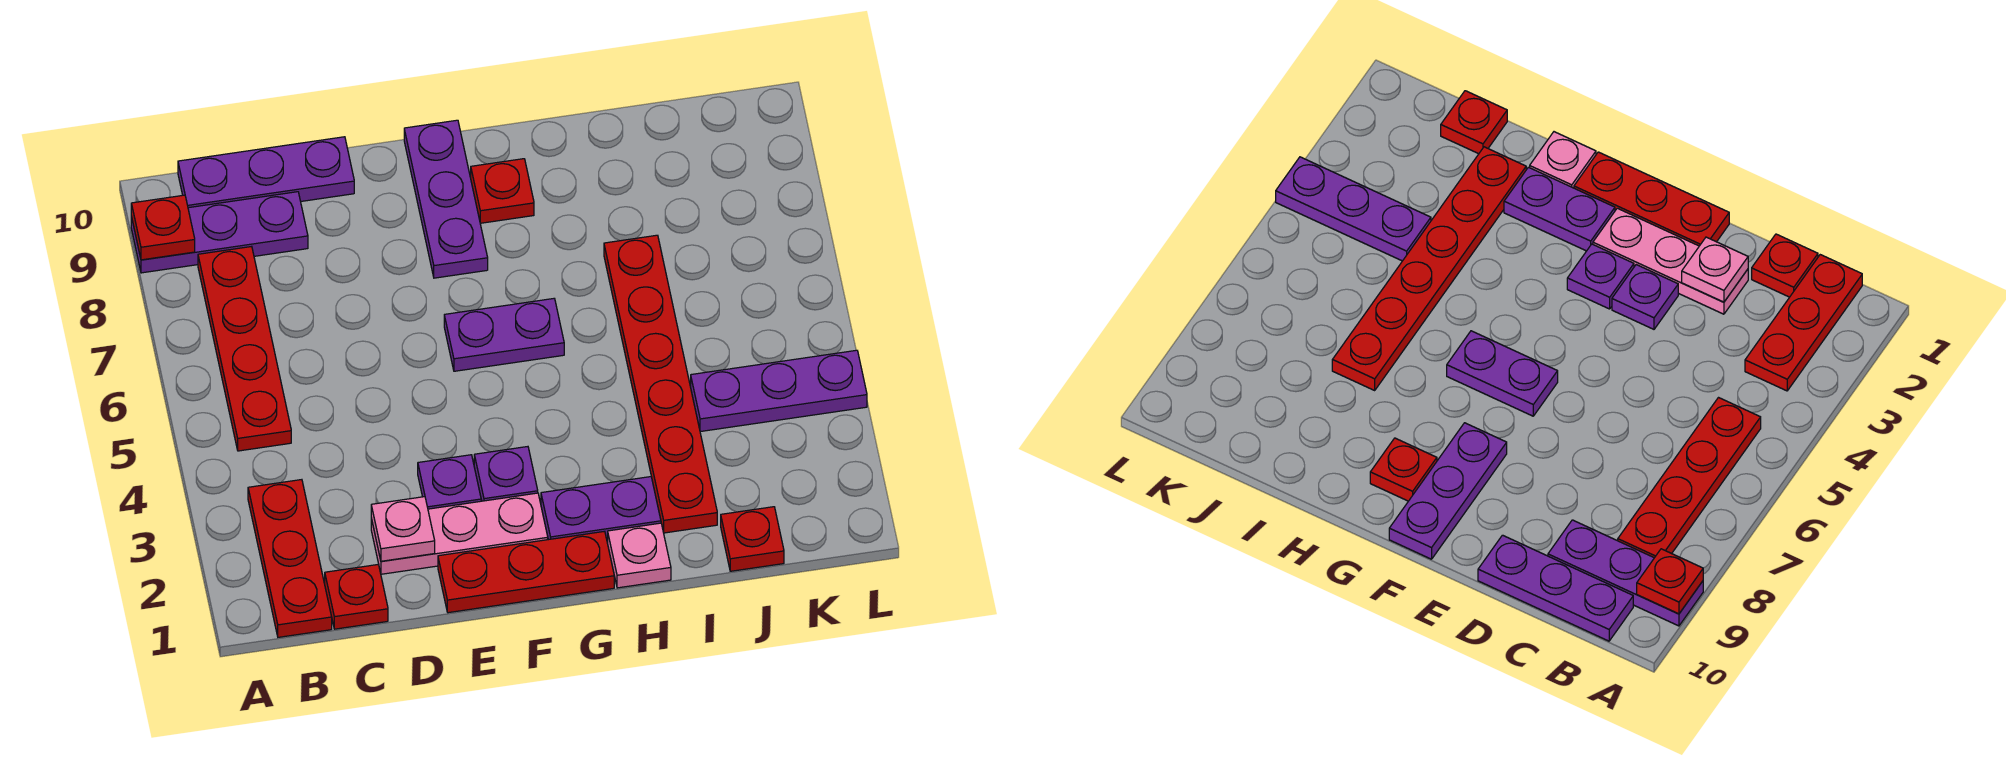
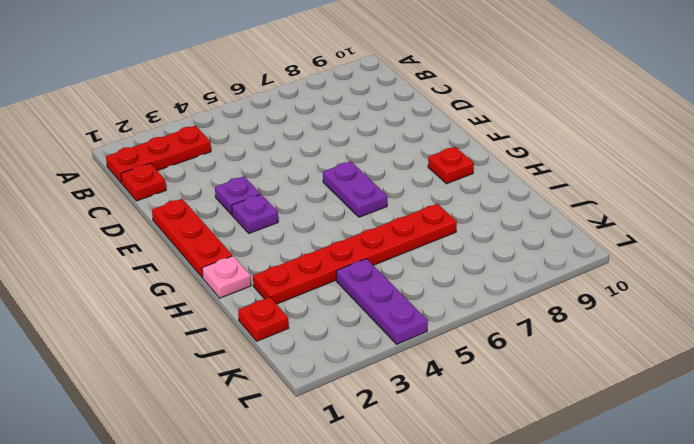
none -> purple plate A9:C9 level 1
none -> red plate B5:B8 level 1
none -> purple plate B10:D10 level 1

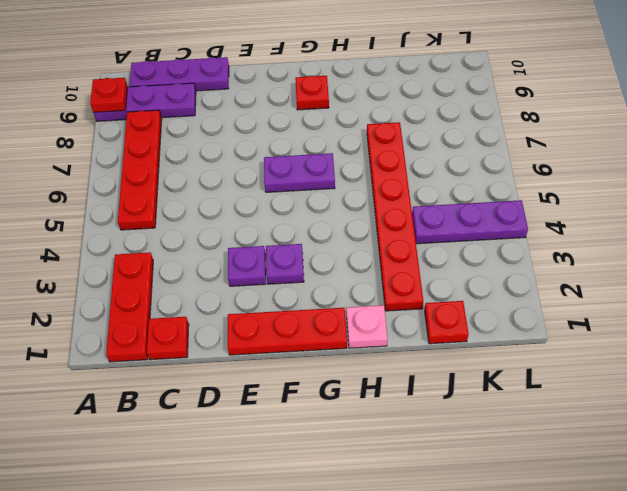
none -> pink plate D2:F2 level 1
none -> purple plate F8:F10 level 1
none -> purple plate G2:H2 level 1

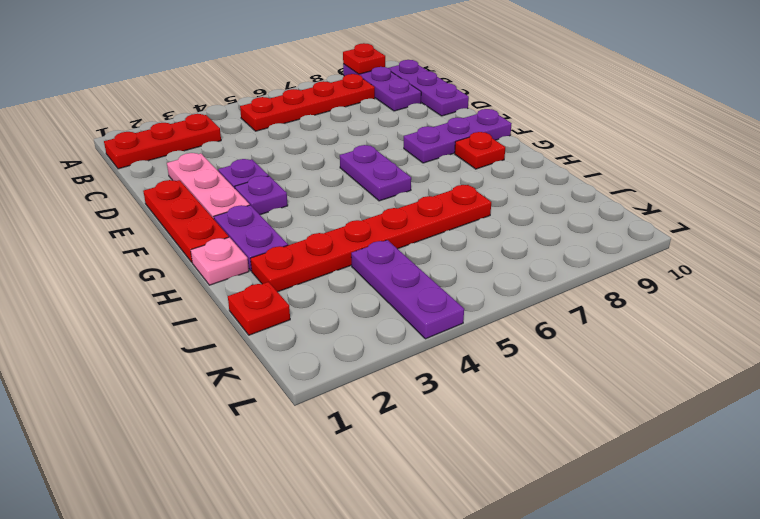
none -> red plate C1 level 1
none -> pink plate D2 level 2

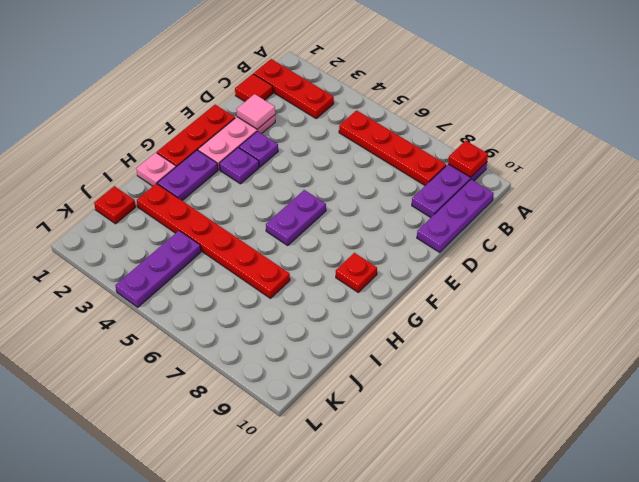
red tile C1 level 1 -> red plate C1 level 1
pink tile D2 level 2 -> pink plate D2 level 2
none -> purple plate F8:F10 level 1

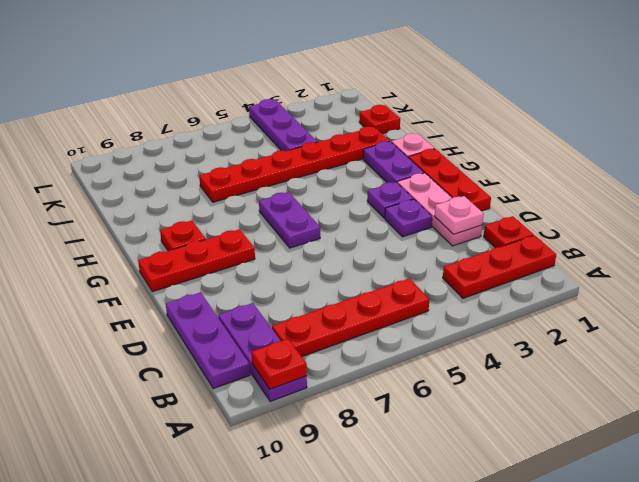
red plate F8:F10 level 1 -> purple plate F8:F10 level 1

